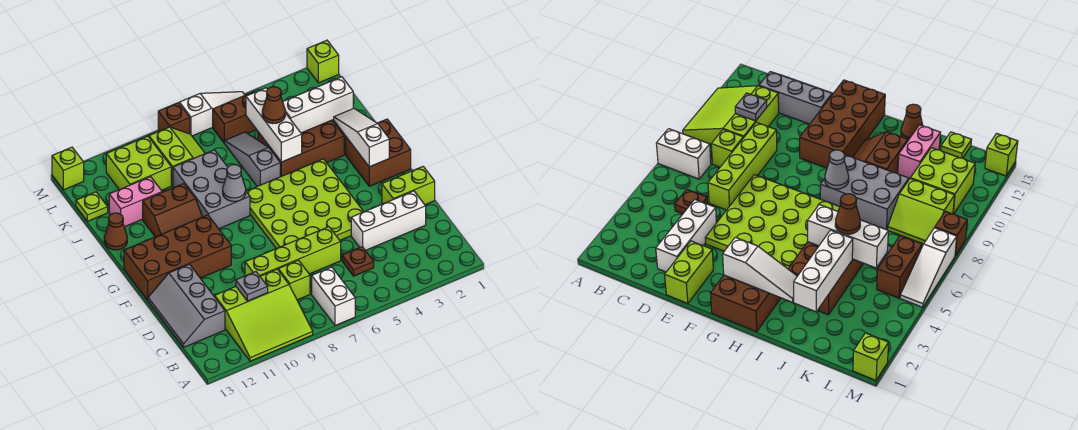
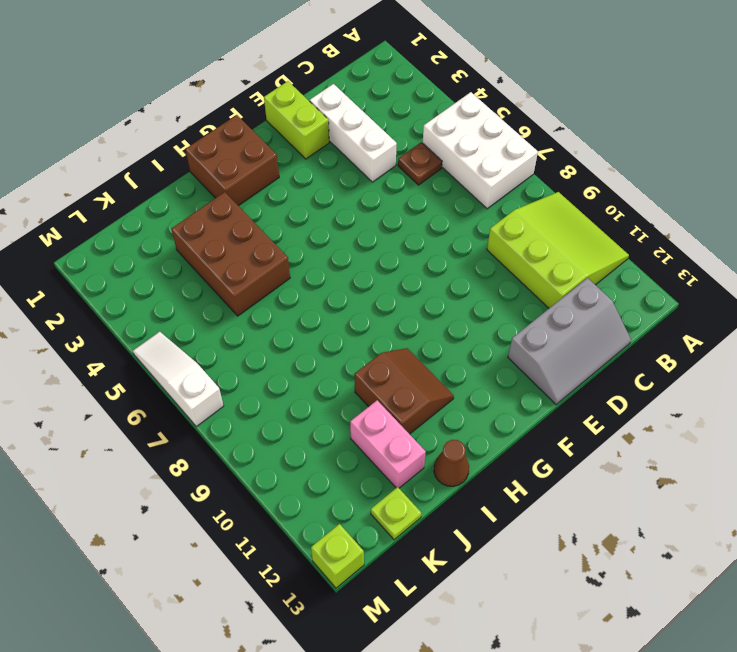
white brick A5:B7 level 1 -> white brick A7:B7 level 1
none -> lime brick C8 level 1
none -> lime brick D6:D9 level 1
none -> lime plate E4:H7 level 1
none -> brown brick F10:G13 level 1

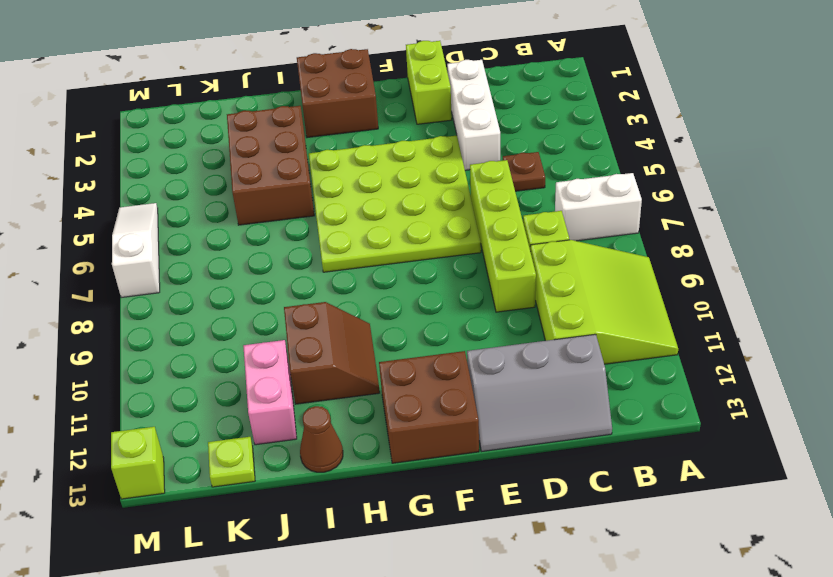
brown brick F12:G13 level 1 -> brown brick F10:G13 level 1
none -> grey brick H8:J9 level 1
none -> grey slope I6:K6 level 1 top I
none -> lime slope K8:L9 level 1 top 9
none -> lime brick K10:L11 level 1

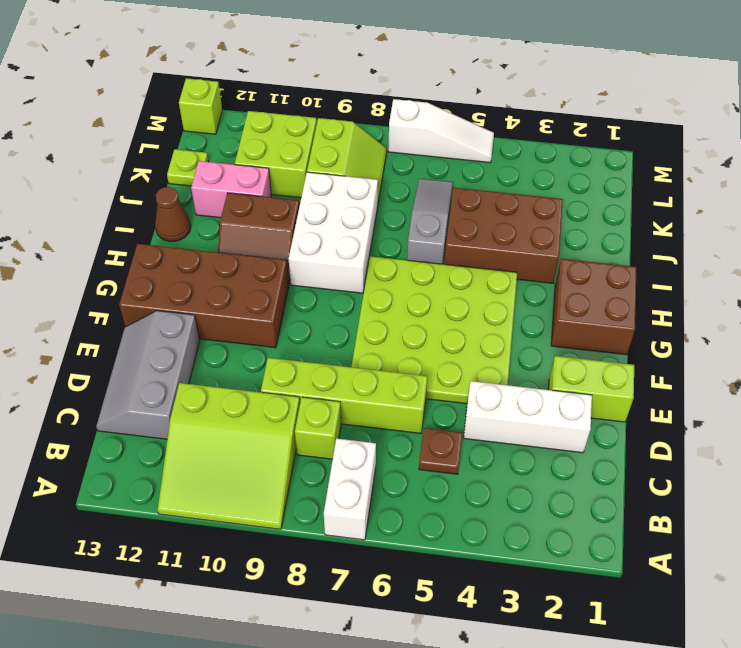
white brick H8:J9 level 1 -> grey brick H8:J9 level 1
none -> brown brick L5:L6 level 1
none -> lime brick M1 level 1
none -> brown brick M8 level 1
none -> grey plate C10 level 2

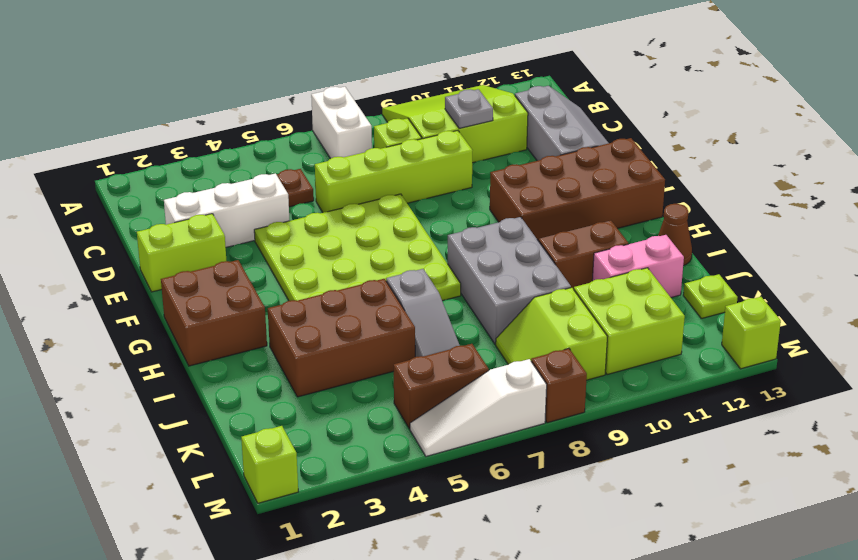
none -> white slope G2:I2 level 2 top G
none -> grey cone H8 level 2
none -> white brick I5:K5 level 2
none -> white brick J2:J4 level 2

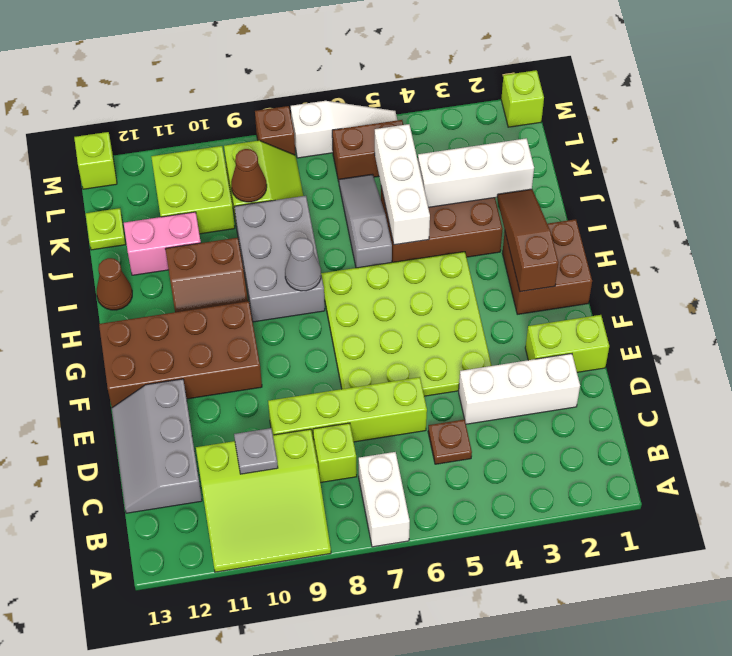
brown slope G2:I2 level 2 top G -> white slope G2:I2 level 2 top G
brown cone K9 level 2 -> brown cone J5 level 3

